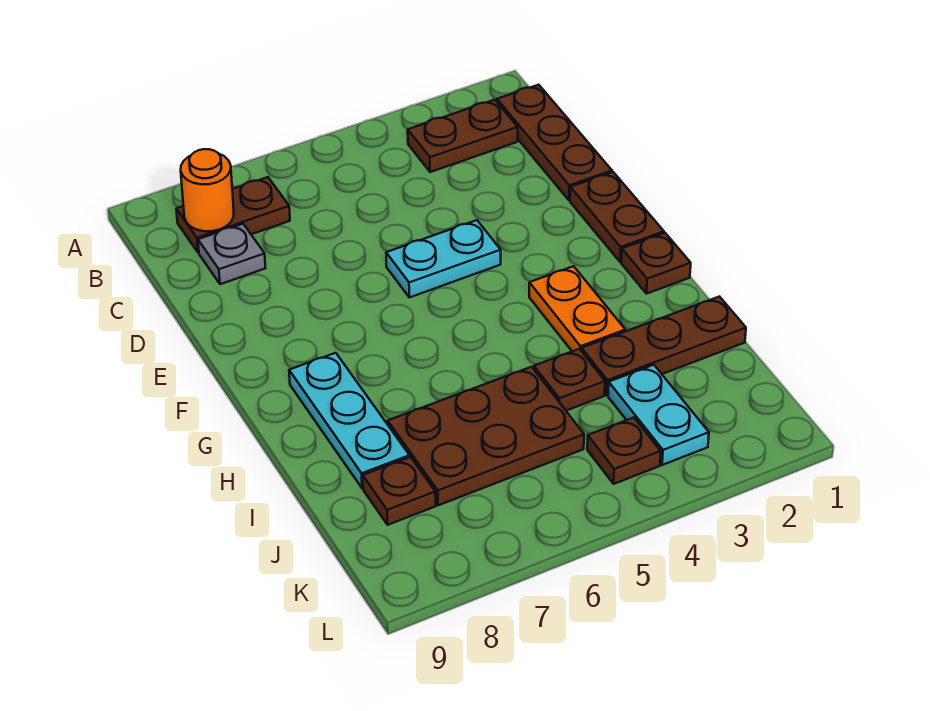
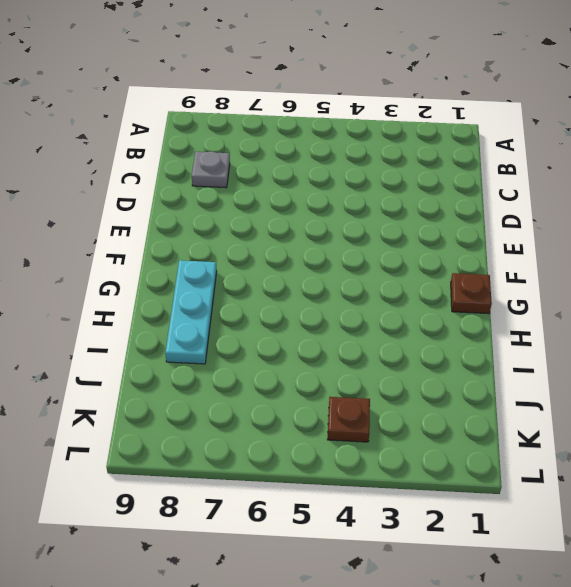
none -> brown plate B1:D1 level 1
none -> brown plate B2:B3 level 1
none -> brown plate B7:B8 level 1

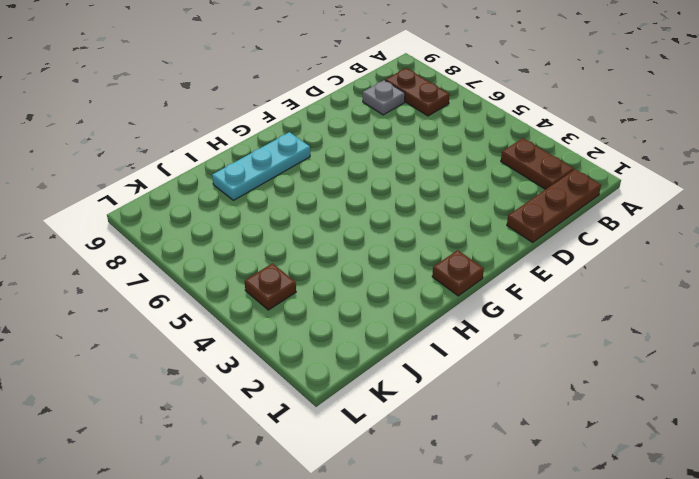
none -> brown plate E1:F1 level 1
none -> cyan plate E4:E5 level 1
none -> orange plate G3:H3 level 1

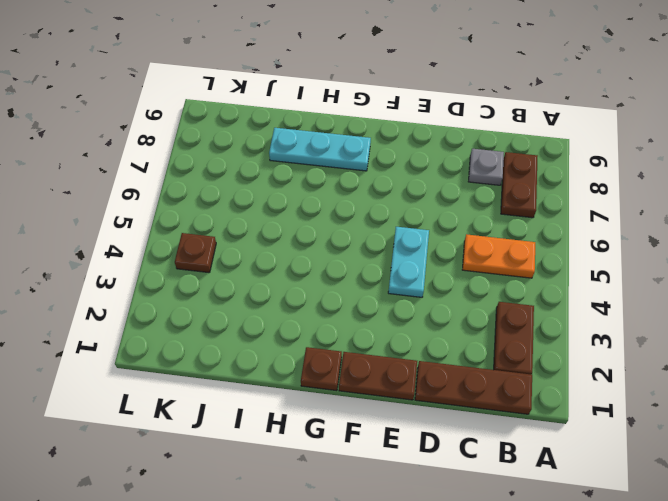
orange plate B5:C5 level 1 -> orange plate G3:H3 level 1
none -> brown plate I1:I3 level 1
none -> brown plate I4 level 1
none -> brown plate I5:J7 level 1

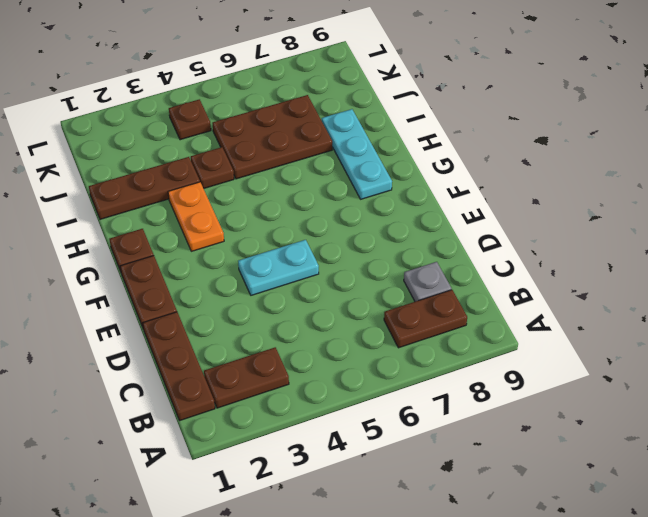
none -> cyan plate J3:K3 level 1
none -> brown plate J8 level 1
none -> orange round brick B8 level 2

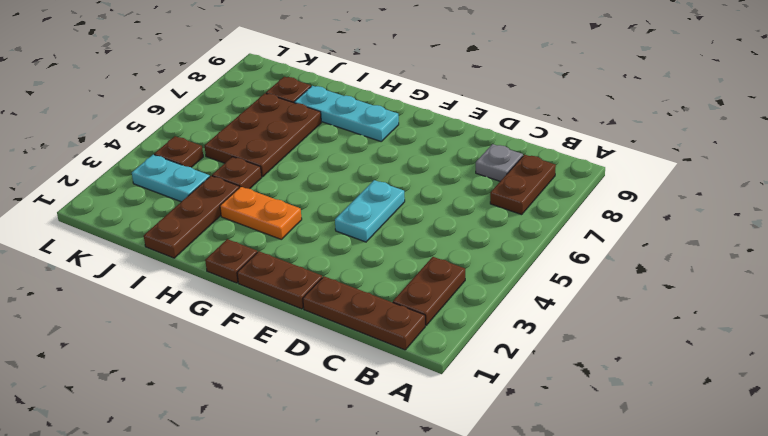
none -> orange round brick B8 level 2

